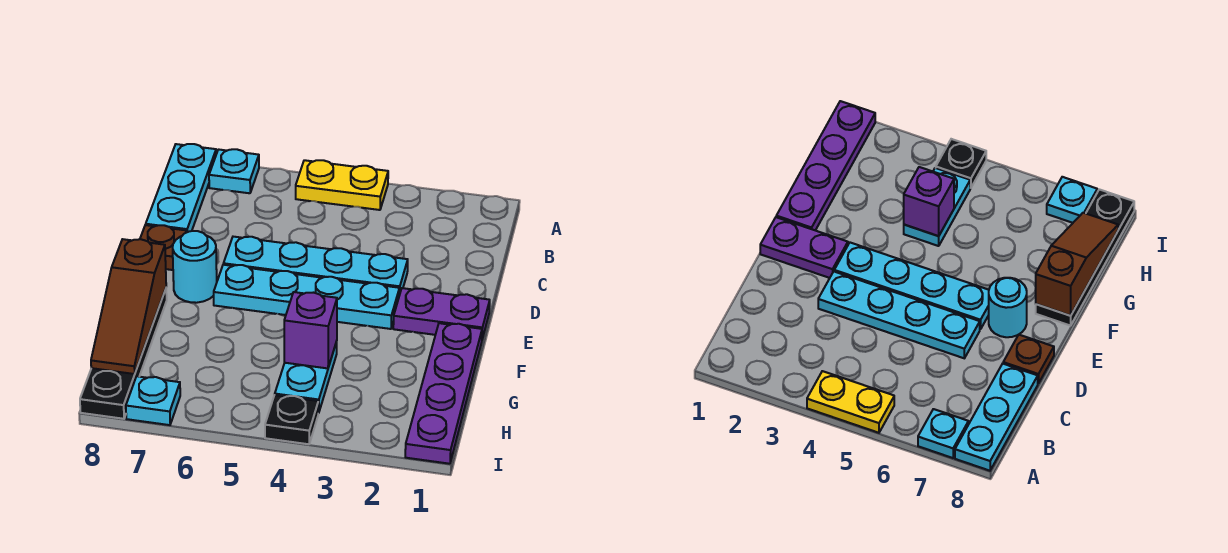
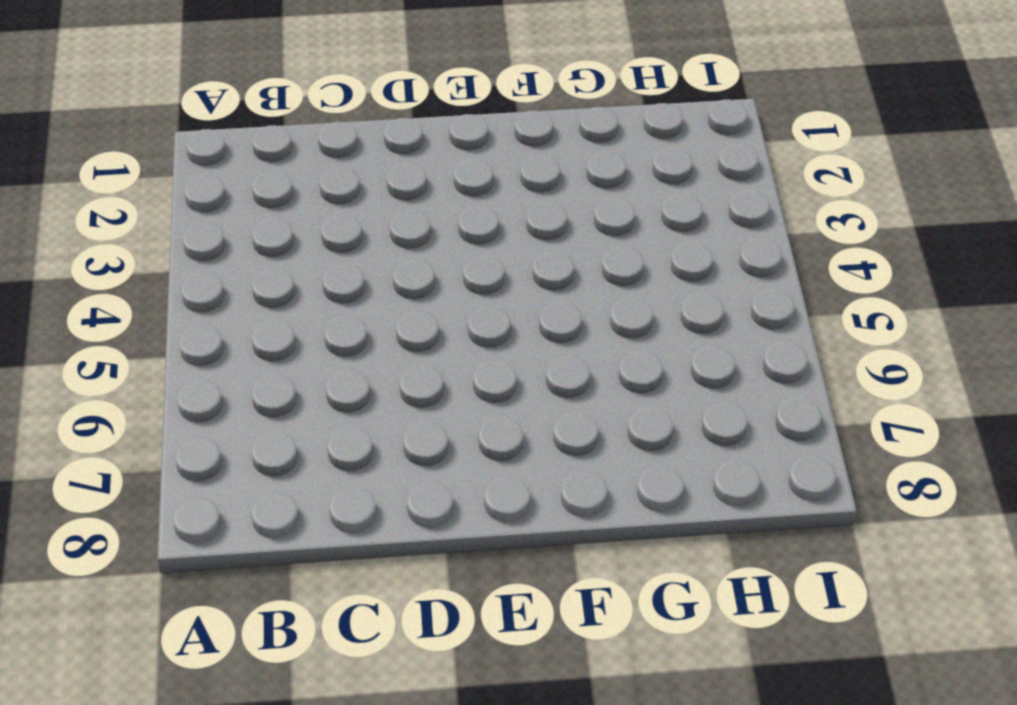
none -> yellow plate A4:A5 level 1
none -> cyan plate A7 level 1
none -> cyan plate A8:C8 level 1

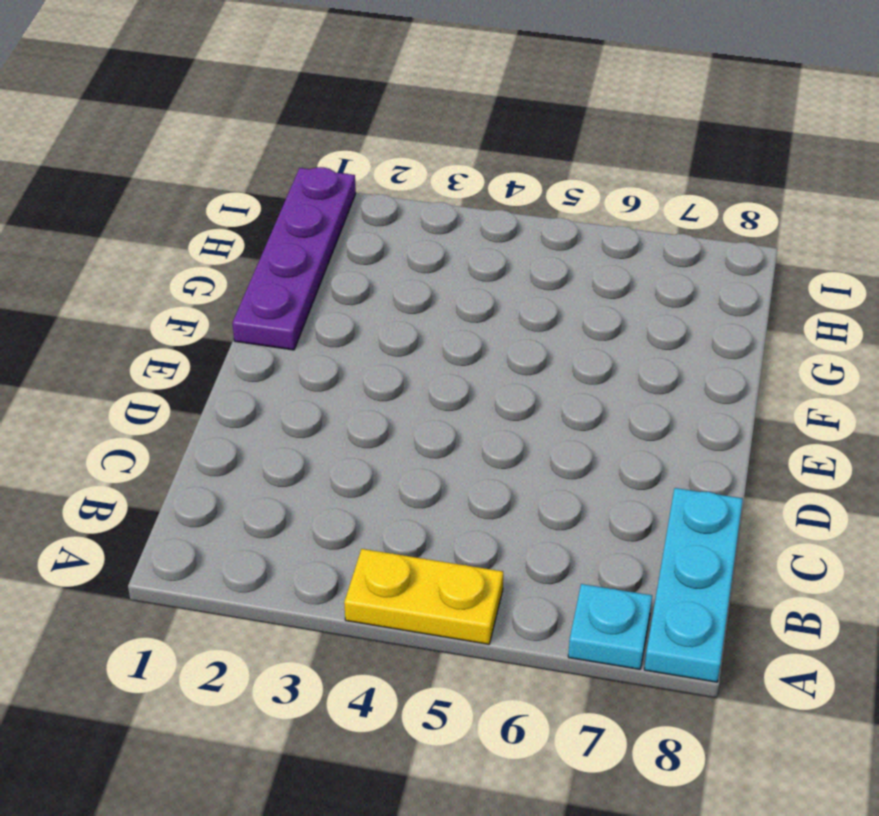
none -> cyan plate D3:D6 level 1
none -> brown plate D8 level 1
none -> purple plate E1:E2 level 1

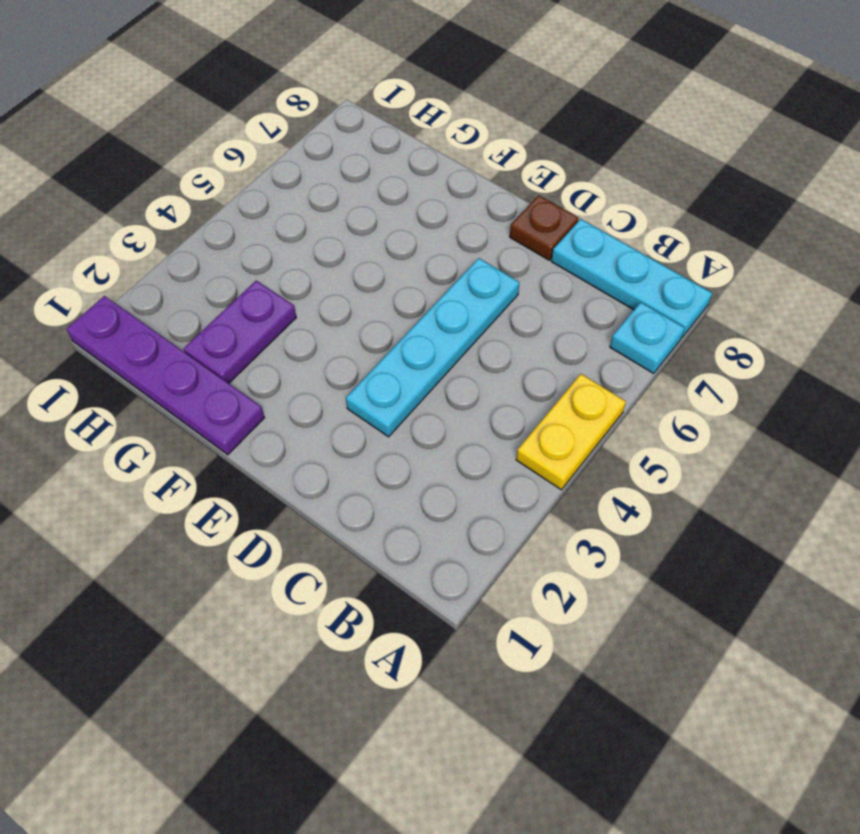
purple plate G2:G3 level 1 -> purple plate E1:E2 level 1
none -> cyan plate E3:E6 level 1
none -> cyan round brick E7 level 1
none -> black plate F8:I8 level 1

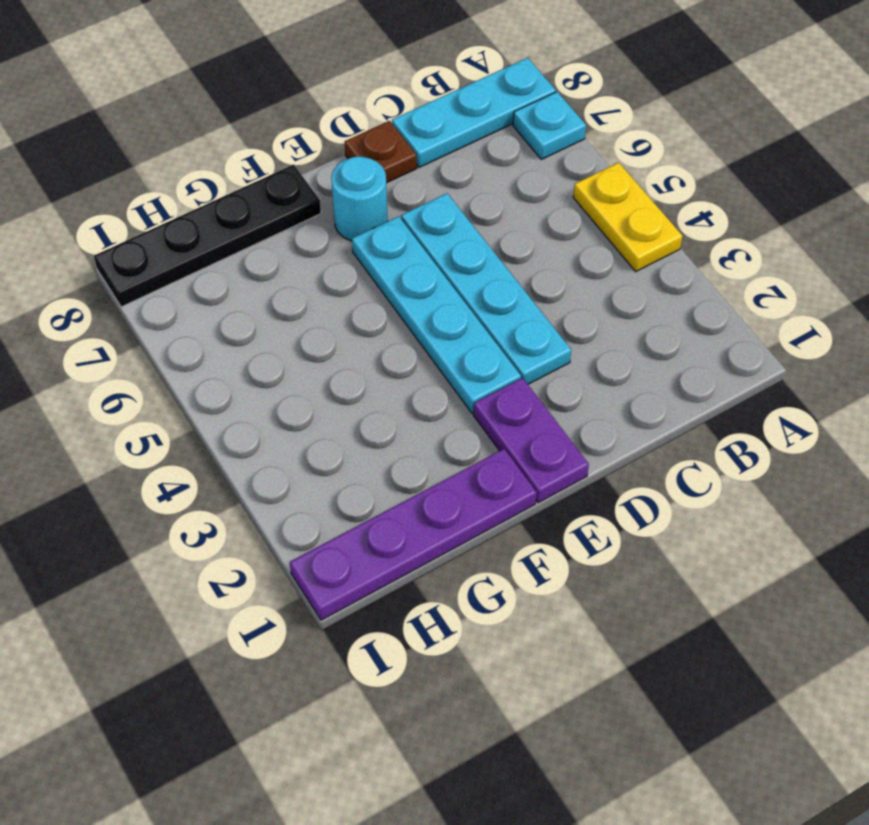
none -> cyan plate G4:H4 level 1
none -> black plate I4 level 1
none -> cyan plate I7 level 1

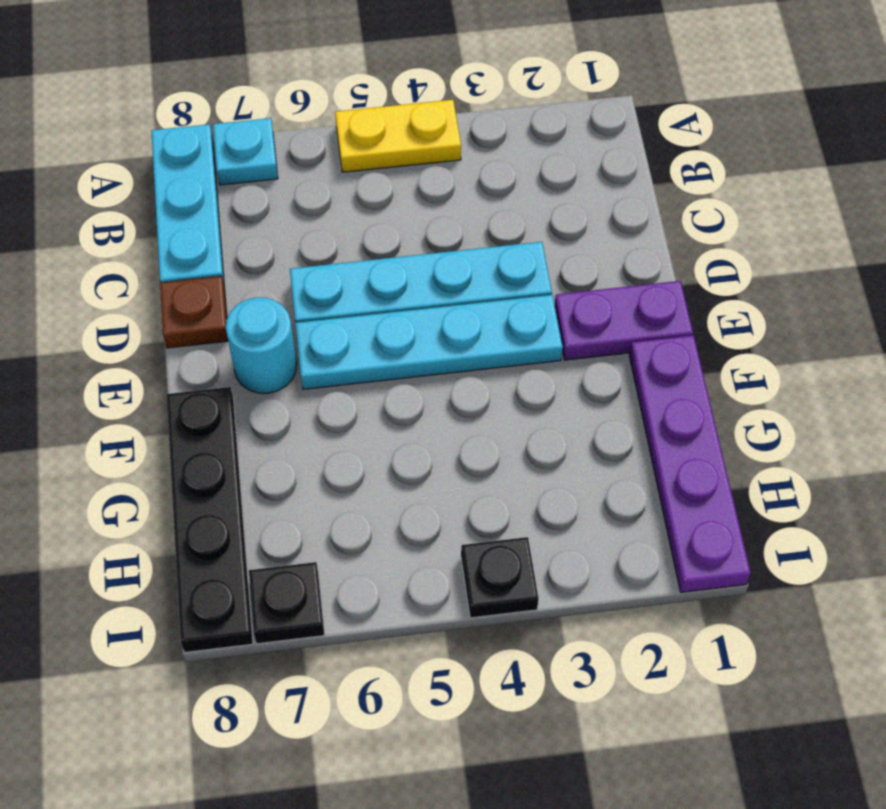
black plate I7 level 1 -> cyan plate I7 level 1
none -> cyan plate G4:H4 level 1
none -> brown slope F8:H8 level 2 top F
none -> purple brick G4 level 2

